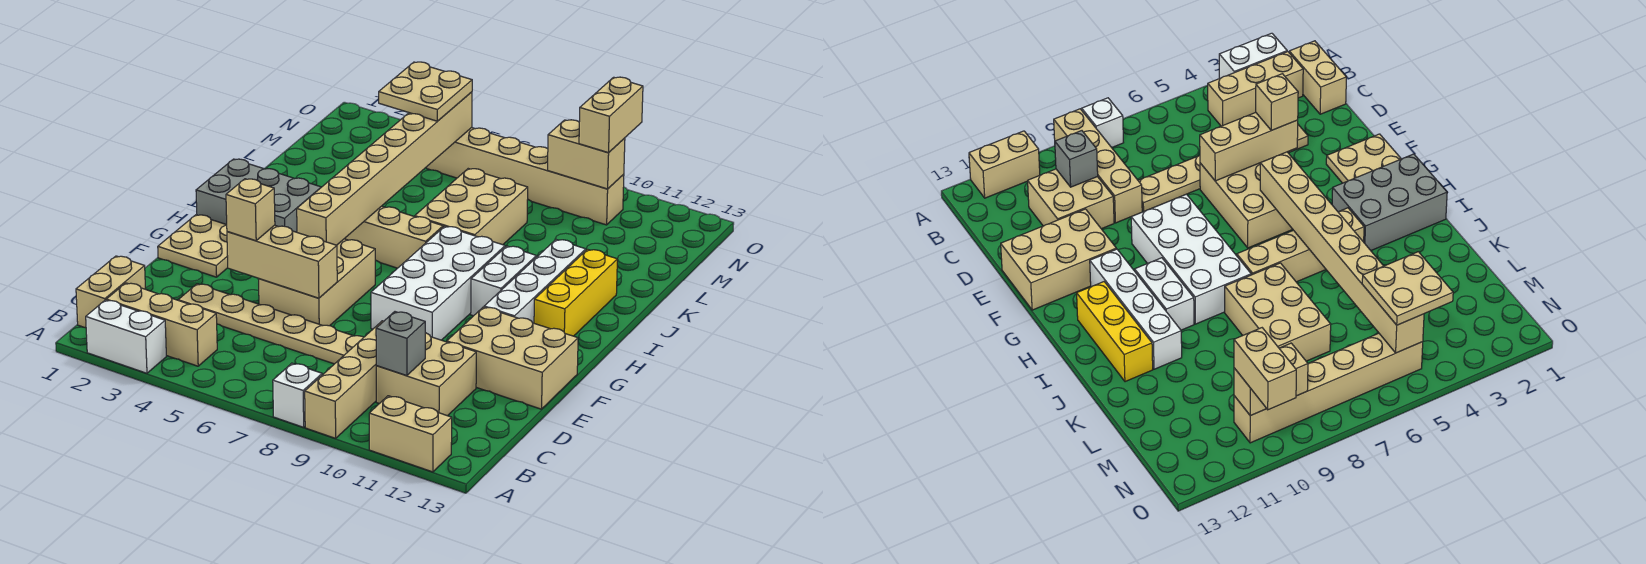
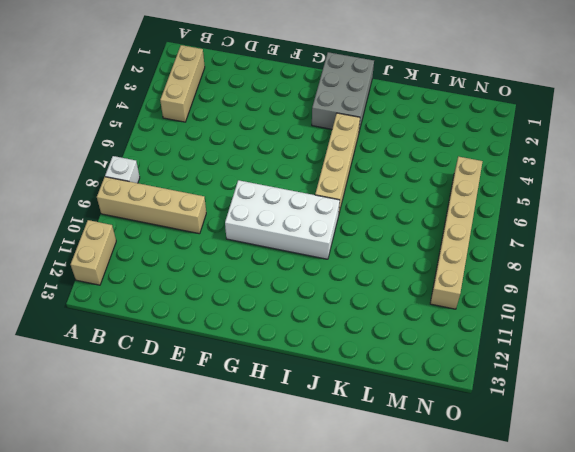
none -> white brick A2:A3 level 1
none -> tan brick B1:C1 level 1
none -> tan brick C10:D11 level 1

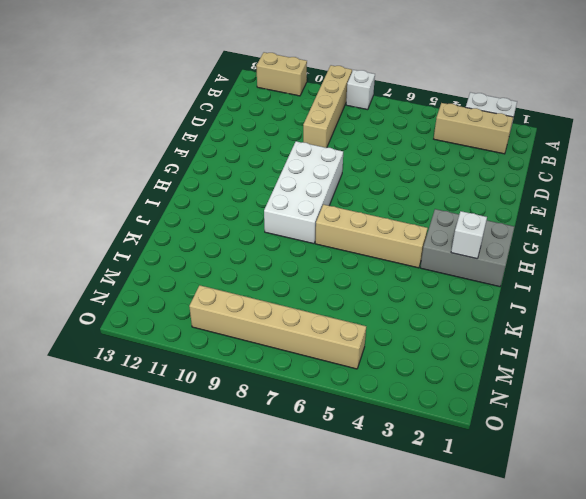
white brick I2 level 2 -> none
none -> tan brick B1:C1 level 1
none -> tan brick C10:D11 level 1
none -> tan plate D3:D8 level 1

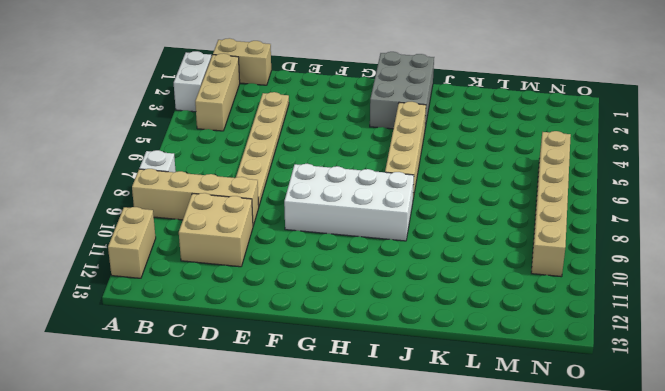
none -> tan brick E5:G6 level 1
none -> tan brick E11:F13 level 1
none -> tan plate F1:G2 level 1

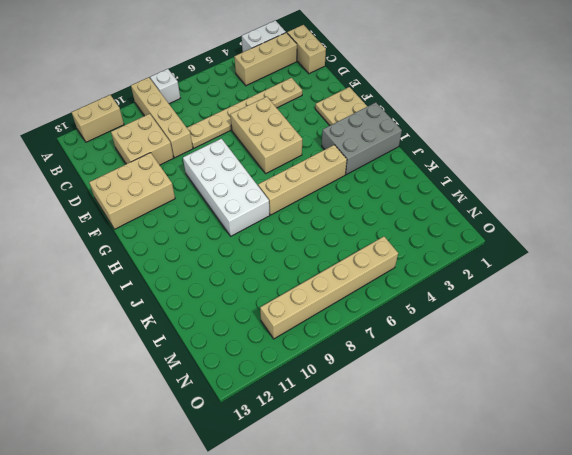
none -> white brick G11:J11 level 1
none -> white brick H10:I10 level 1
none -> yellow brick H12:J12 level 1

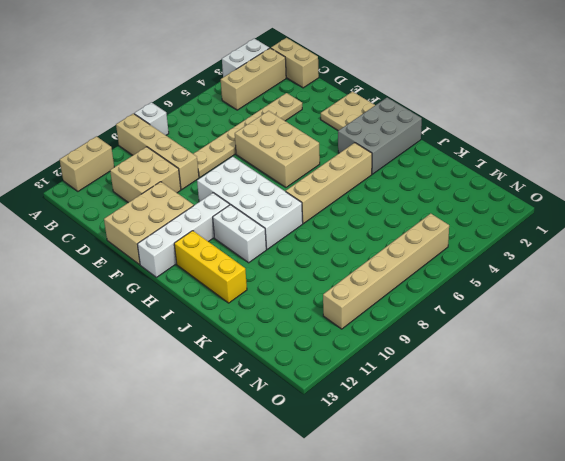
white brick G10:G13 level 1 -> white brick G11:J11 level 1
none -> tan brick J7:L8 level 1
none -> grey brick C10 level 2
none -> tan brick E4:E6 level 2

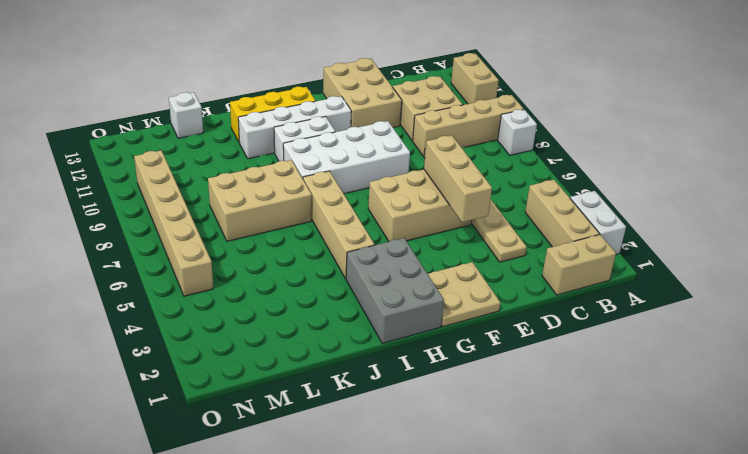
white brick L13 level 1 -> none
none -> grey brick C10 level 2
none -> tan brick G5:N5 level 2
none -> tan brick N9:N10 level 2

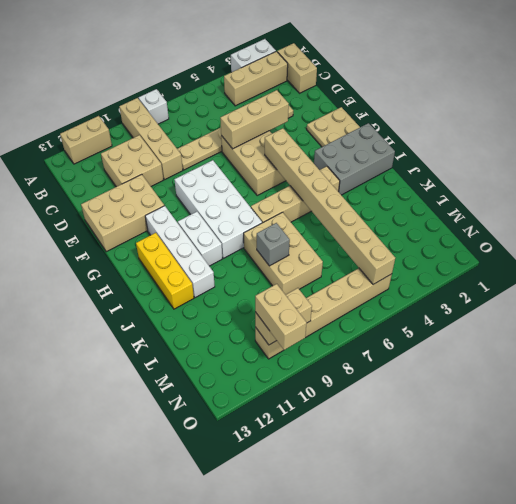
grey brick K8 level 2 -> grey brick C10 level 2
none -> tan brick E4 level 3
none -> tan plate M4:N5 level 3

